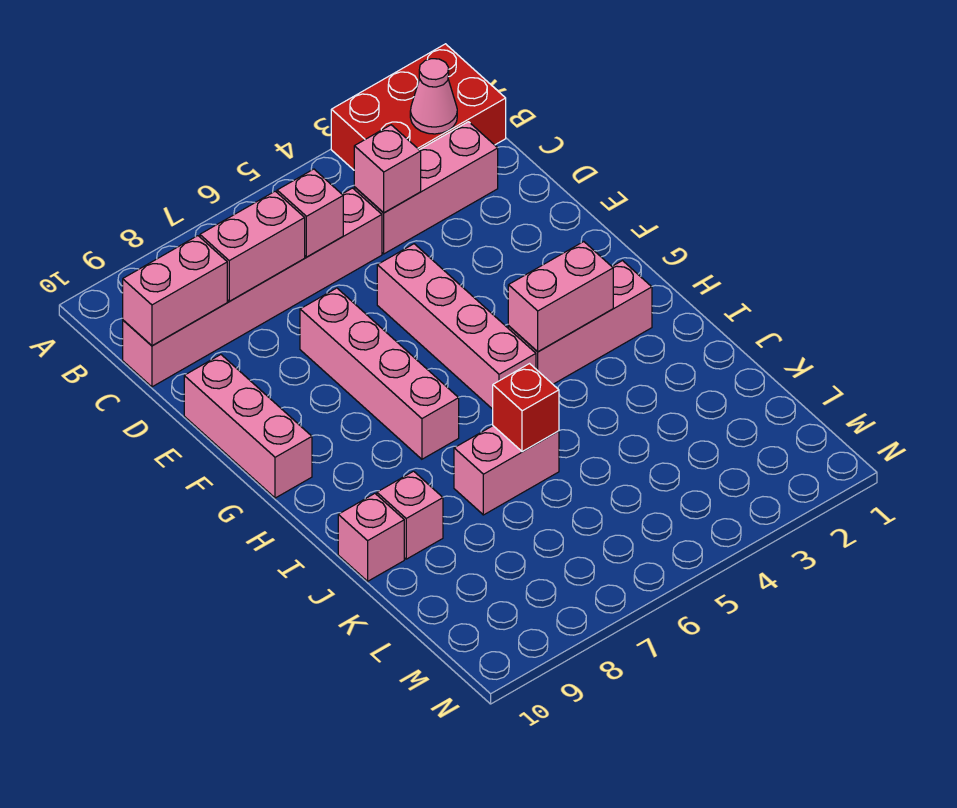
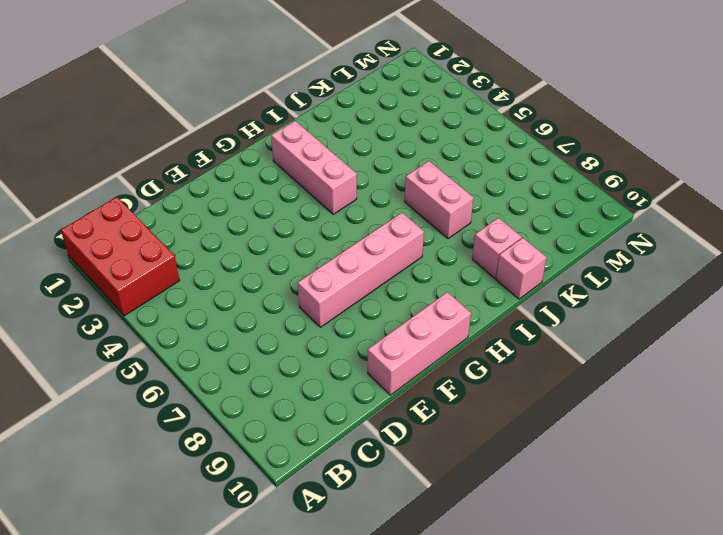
none -> pink brick C2:C4 level 1
none -> pink brick C5:C10 level 1
none -> pink brick E5:H5 level 1

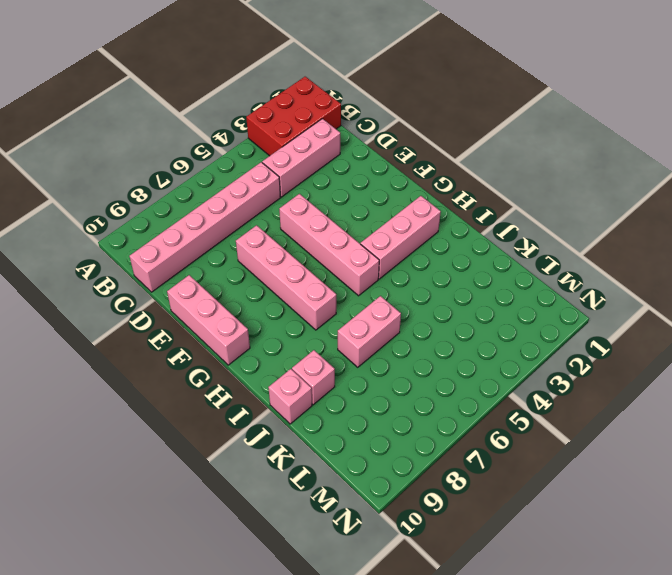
none -> pink cone B2 level 2
none -> pink brick C4 level 2
none -> pink brick C6 level 2

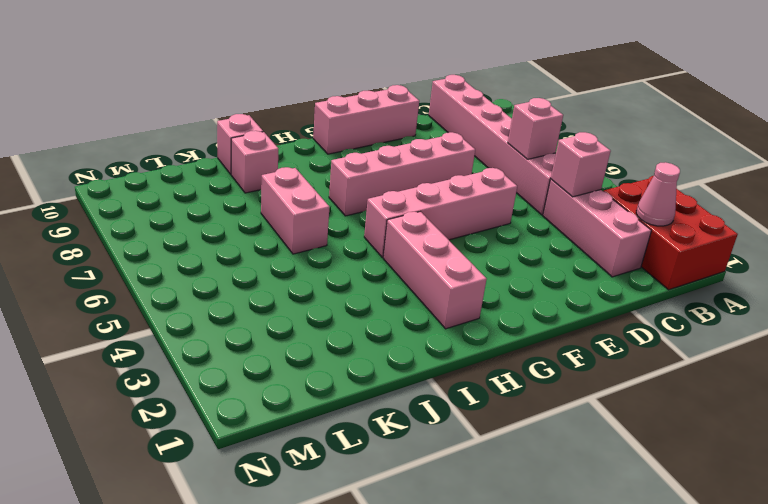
none -> pink brick C7:C8 level 2
none -> pink brick C9:C10 level 2
none -> pink brick H3:H4 level 2

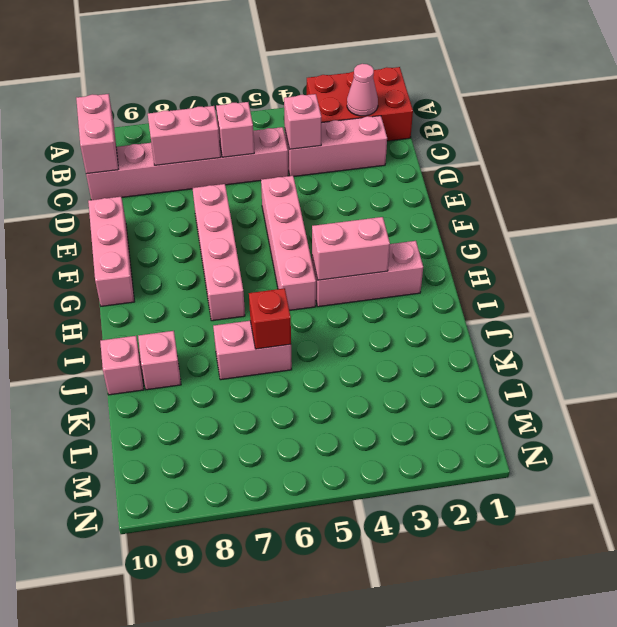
pink brick B10:C10 level 2 -> pink brick C9:C10 level 2

